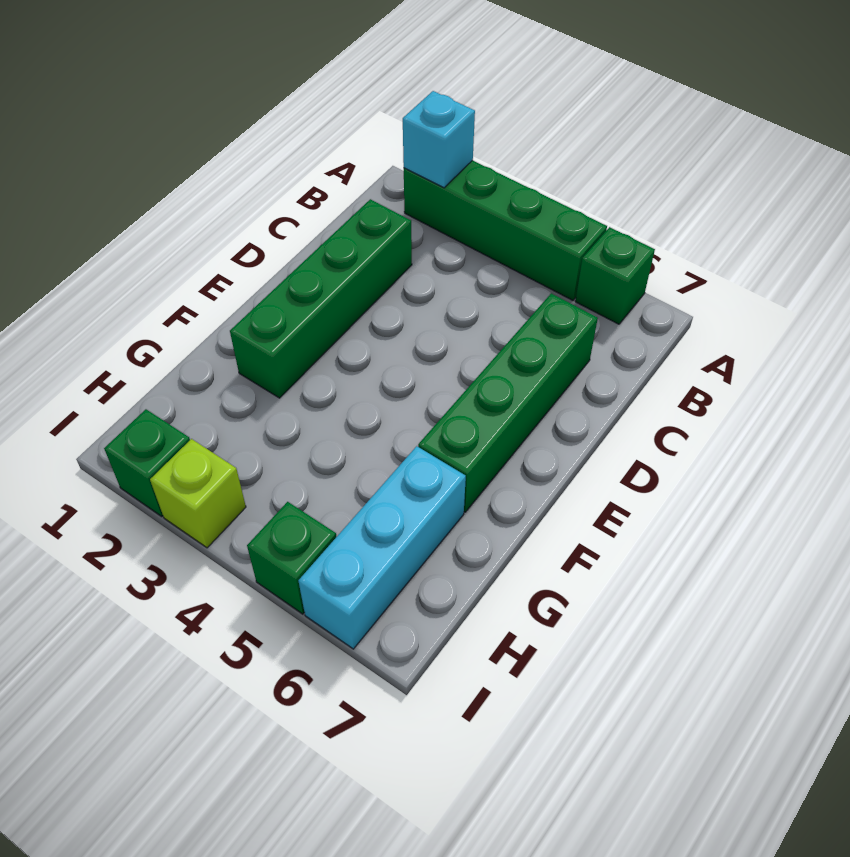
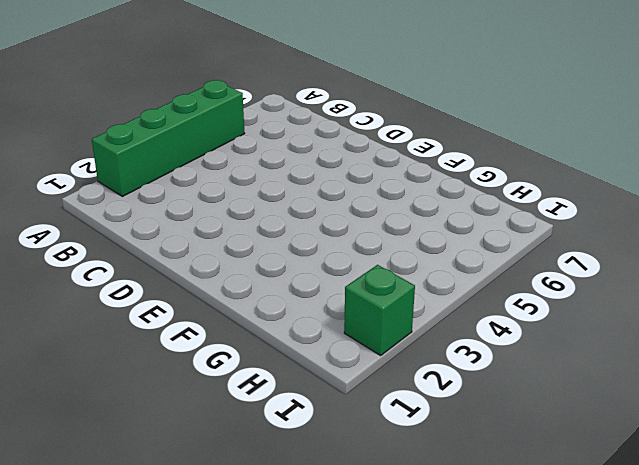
none -> green brick A6 level 1
none -> green brick C2:F2 level 1

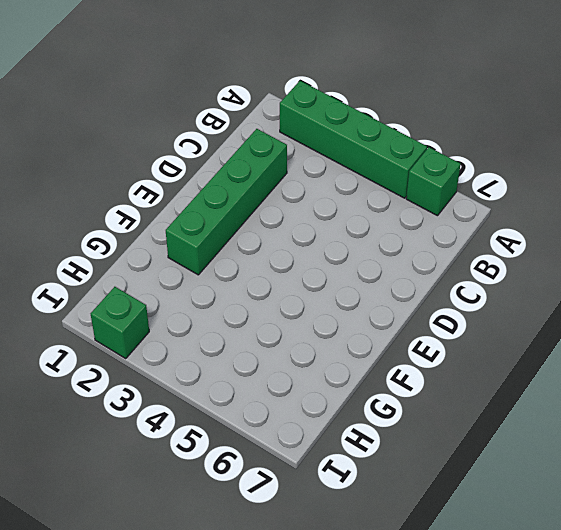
none -> green brick C6:F6 level 1
none -> cyan brick G6:I6 level 1

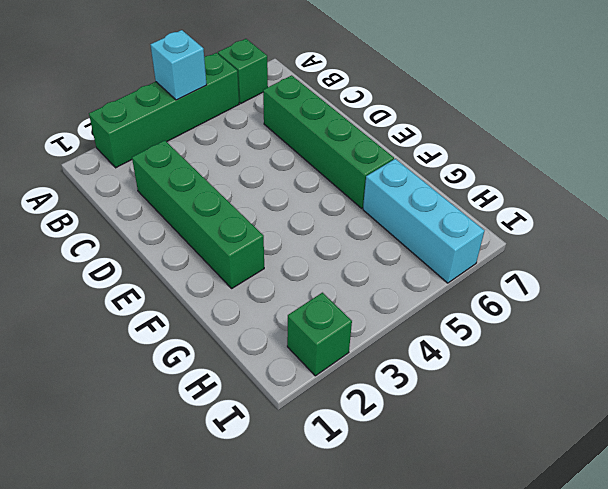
cyan brick A4 level 2 -> cyan brick A2 level 2
none -> lime brick I3 level 1
none -> green brick I5 level 1

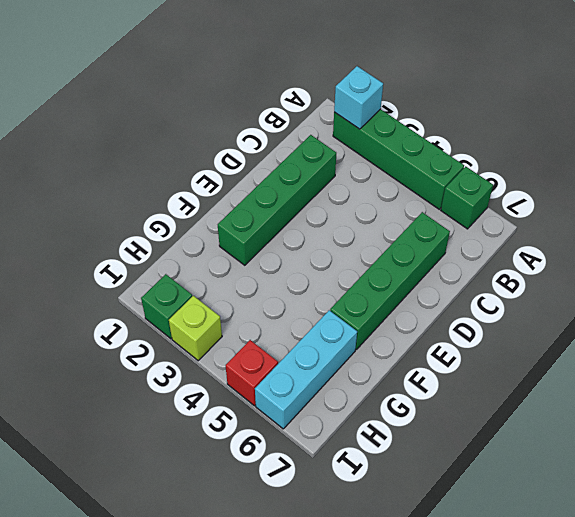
red brick I5 level 1 -> green brick I5 level 1

